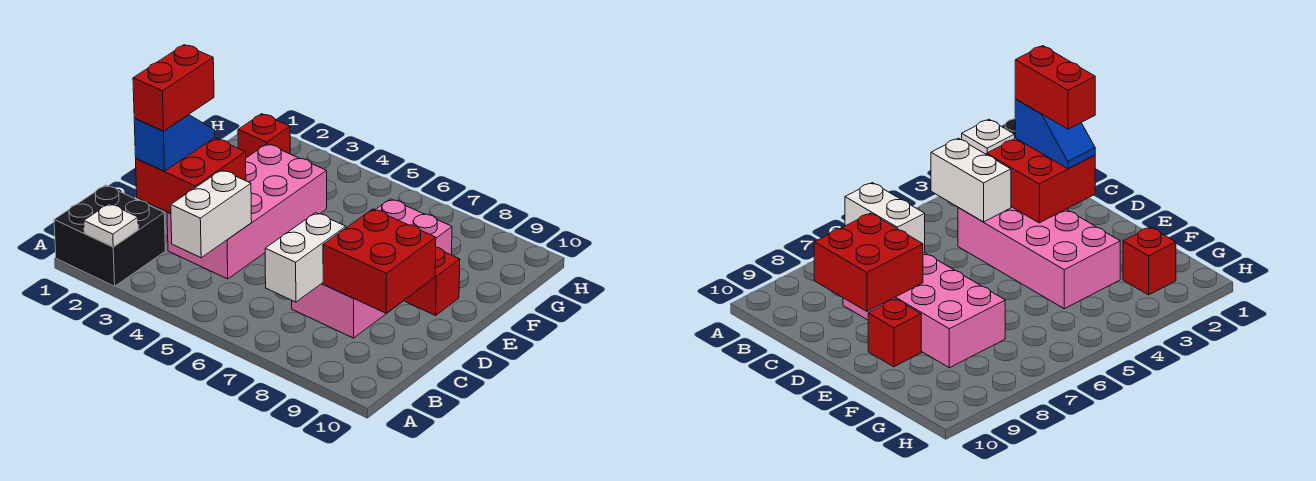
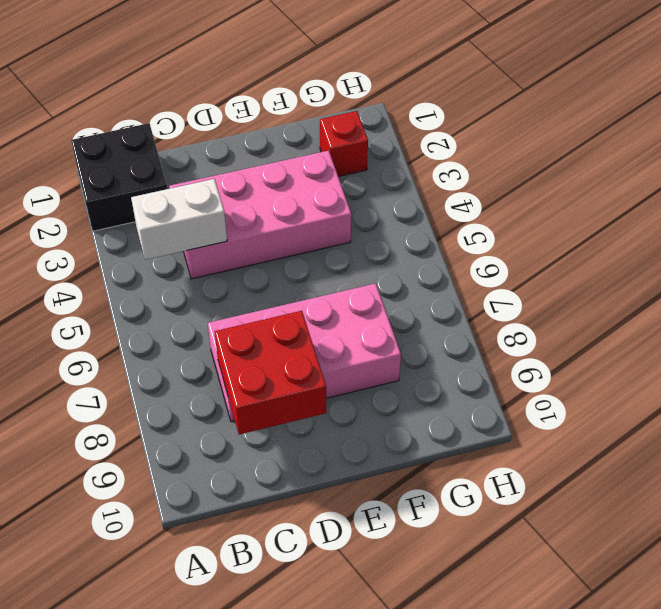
none -> red brick E9 level 1
none -> white plate A2 level 2
none -> white brick B7:C7 level 2

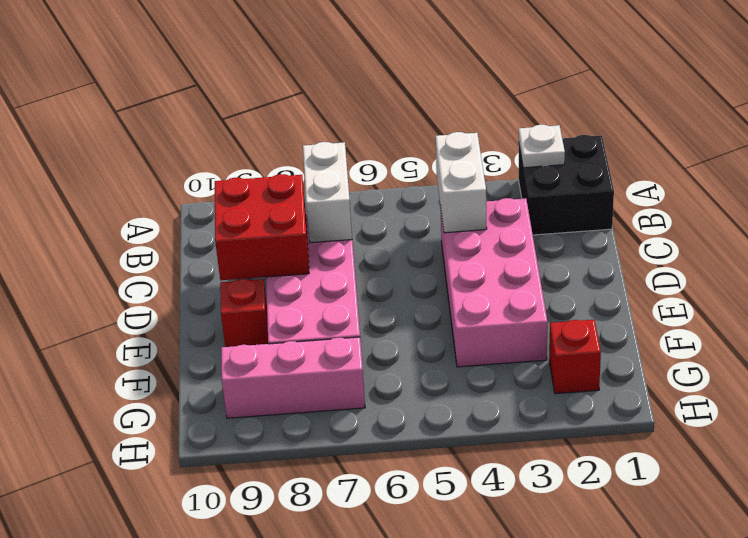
pink brick G7:G9 level 1 -> none
none -> red brick C2:D3 level 2
none -> blue slope C2:D2 level 3 top C
none -> red brick C2:D2 level 4

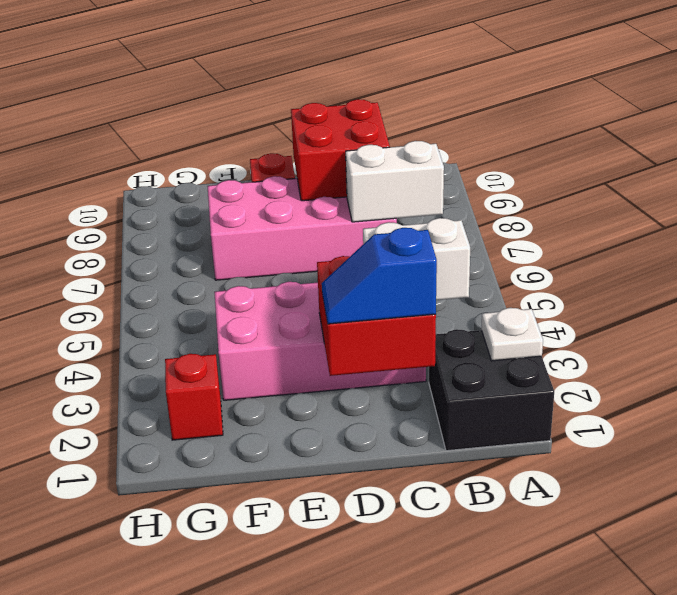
none -> red brick C2:D2 level 4

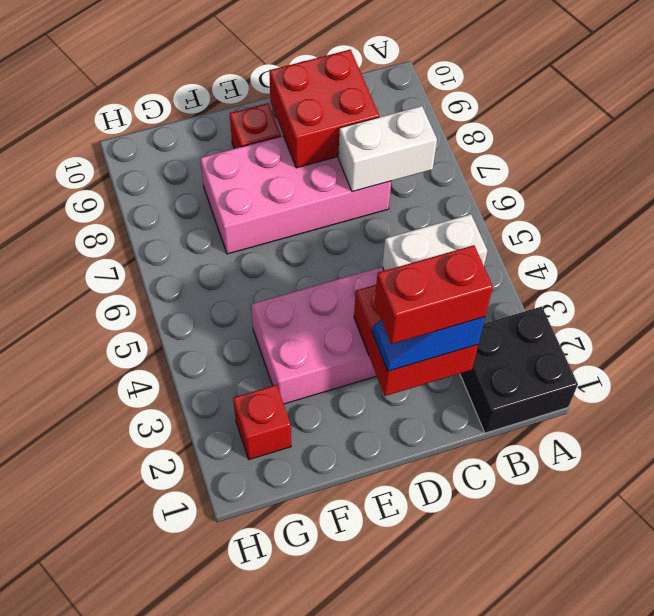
none -> white plate A2 level 2

